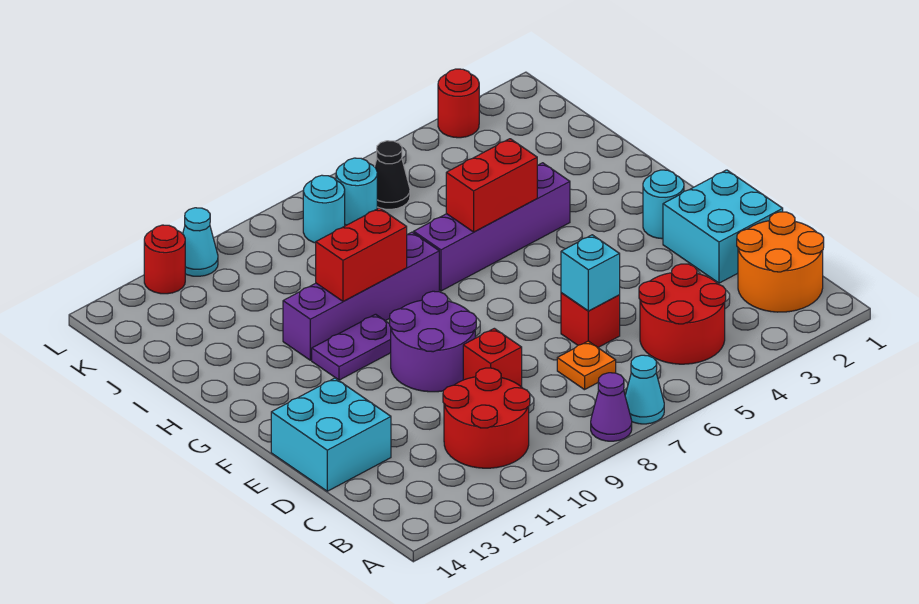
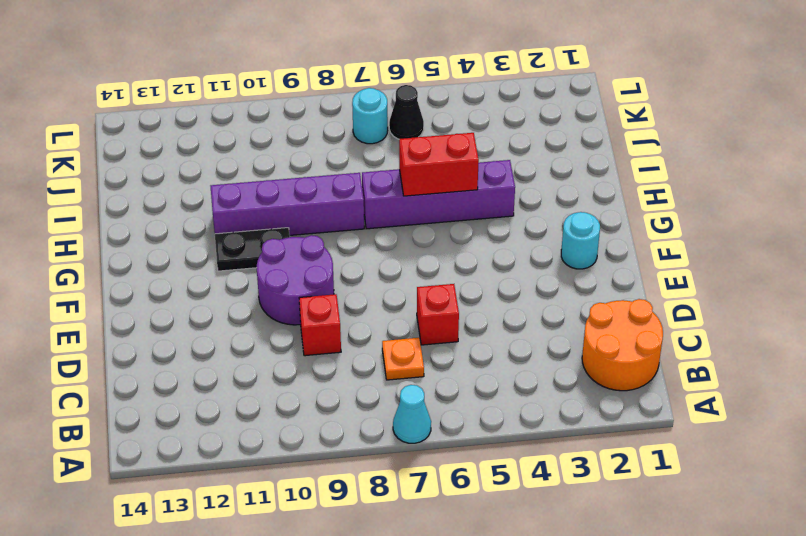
black plate G10:G11 level 1 -> purple plate G10:G11 level 1
none -> purple cone A8 level 1
none -> red round brick B4:C5 level 1
none -> red round brick B10:C11 level 1

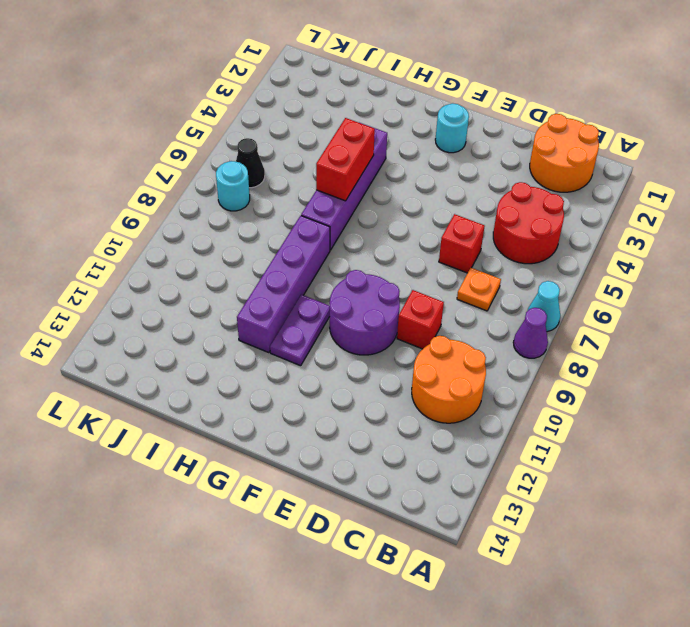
orange round brick B10:C11 level 1 -> red round brick B10:C11 level 1
none -> cyan brick D1:E2 level 1
none -> cyan brick D13:E14 level 1
none -> cyan round brick K8 level 1

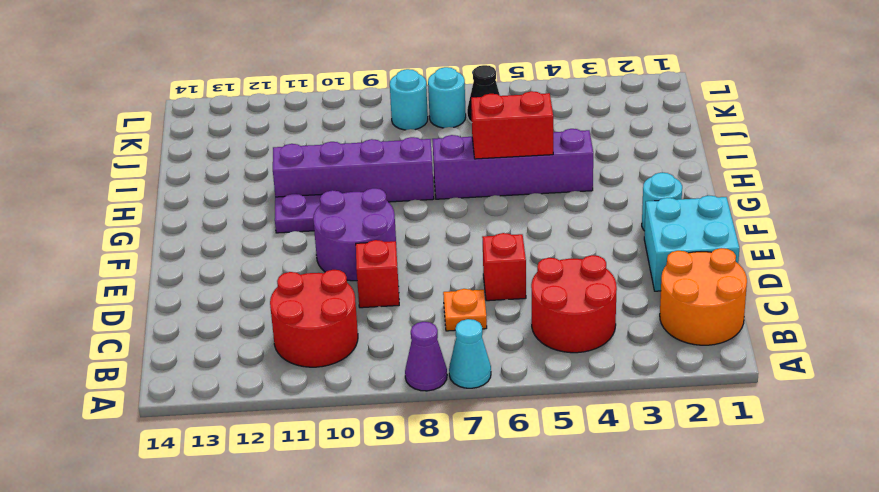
none -> cyan brick D13:E14 level 1
none -> red round brick L3 level 1
none -> cyan cone L11 level 1

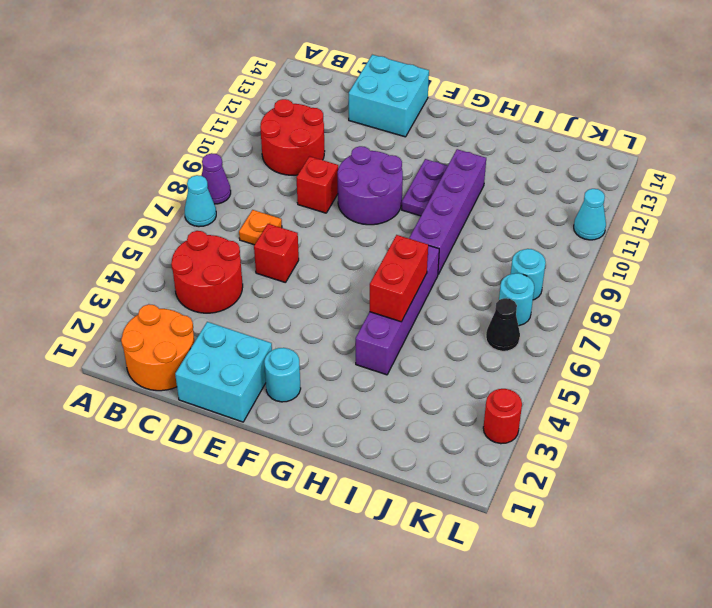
none -> red round brick L12 level 1
none -> cyan brick D6 level 2
none -> red brick H9:H10 level 2

